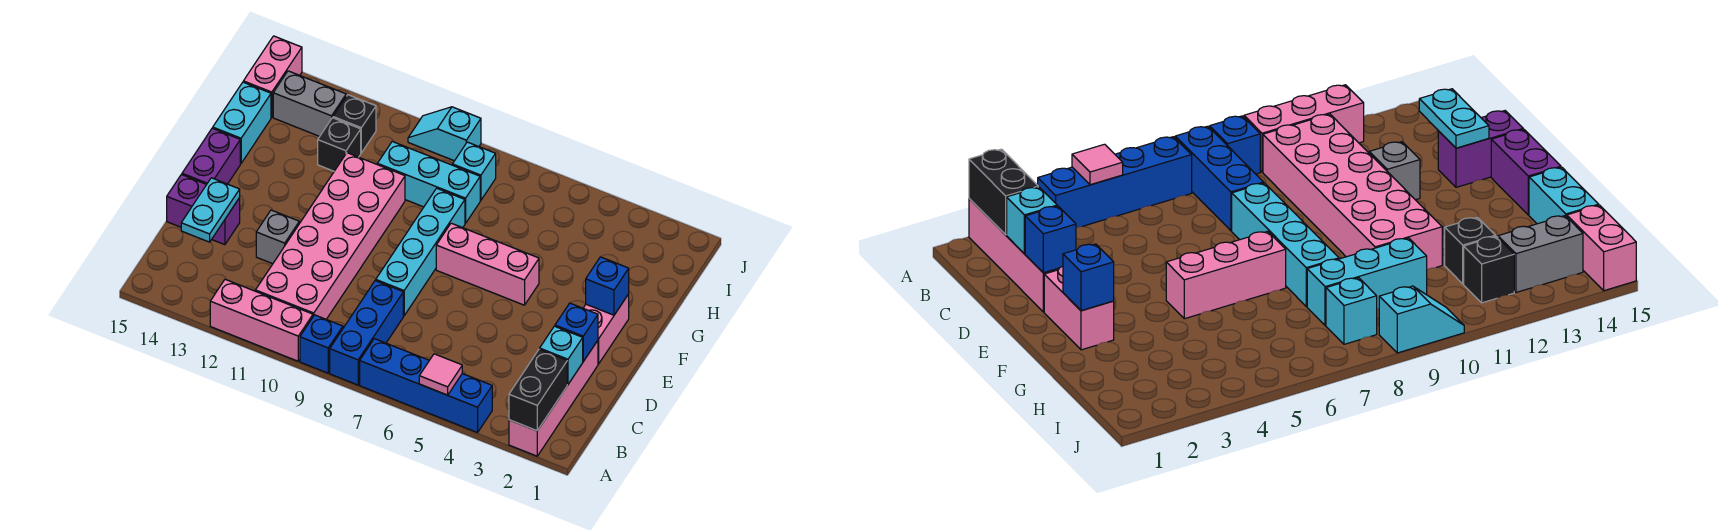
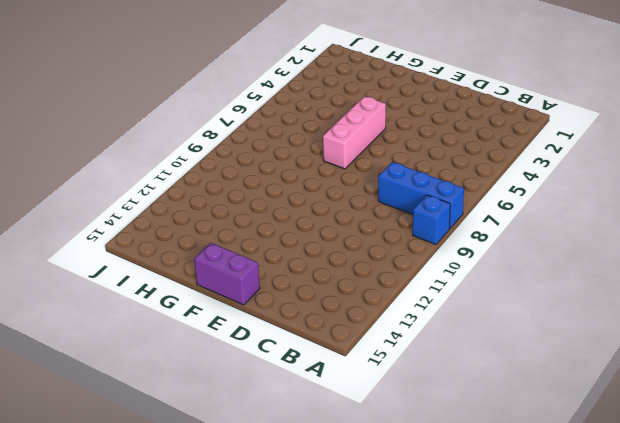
none -> pink brick A2:D2 level 1
none -> blue brick A4:A7 level 1
none -> pink brick A10:A12 level 1

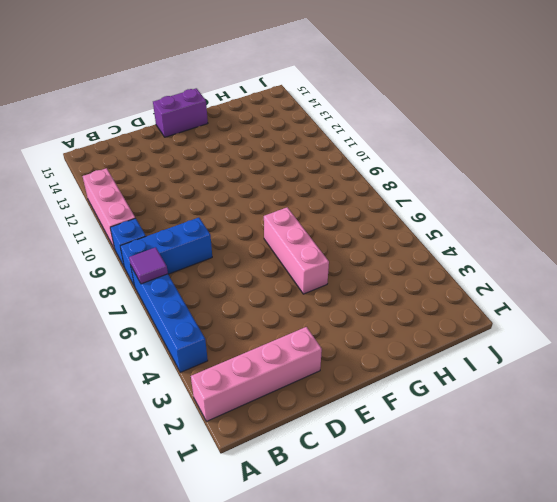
purple tile A7 level 2 -> none
none -> pink brick B10:G11 level 1
none -> cyan brick D8:G8 level 1
none -> grey brick D12 level 1

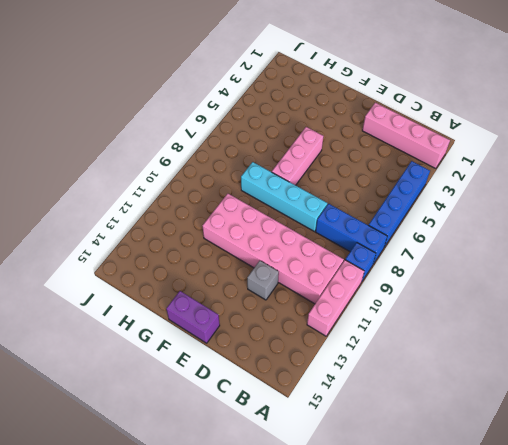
none -> purple brick D14:D15 level 1
none -> pink brick E2:F2 level 1
none -> cyan brick G15:H15 level 1

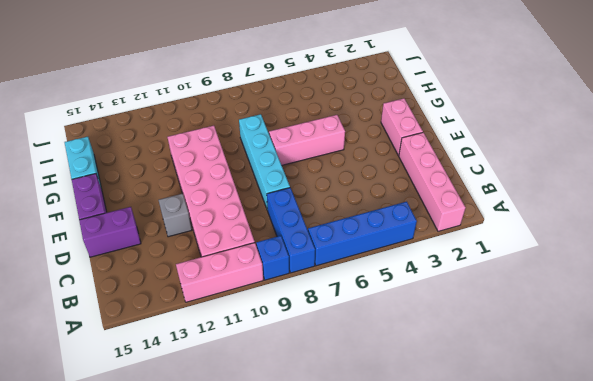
none -> cyan brick H8:H10 level 1
none -> black brick H12 level 1
none -> cyan brick I8 level 1

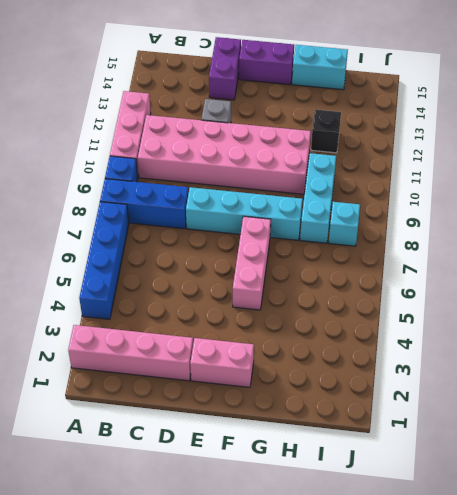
none -> black brick I12 level 1
none -> grey brick I13:I14 level 1
none -> pink brick I15:J15 level 1

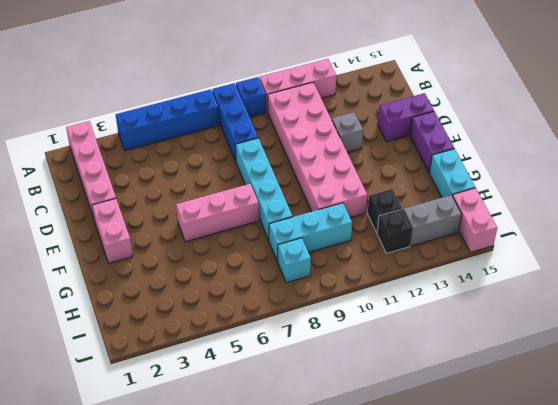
none -> cyan slope J9:J10 level 1 top 9
none -> black brick A2:B2 level 2
none -> pink tile A5 level 2

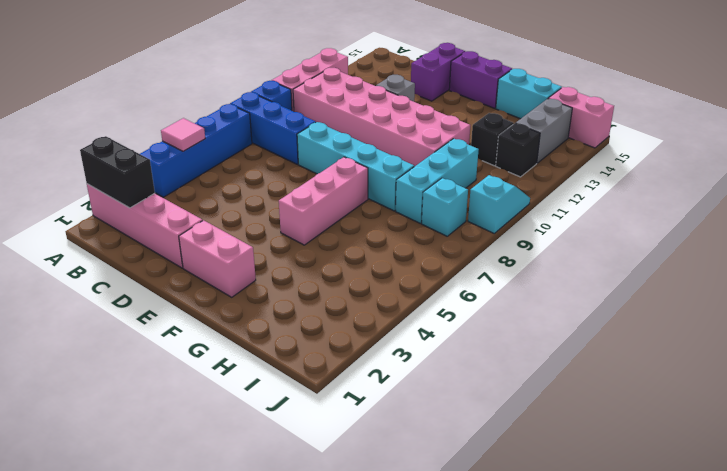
none -> cyan brick C2 level 2
none -> cyan plate C14:D14 level 2
none -> blue brick D2 level 2

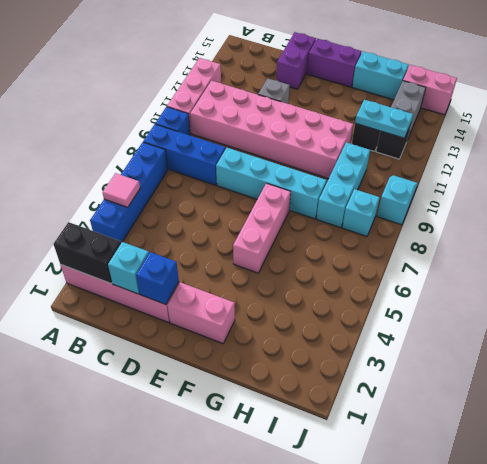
cyan plate H12:I12 level 2 -> cyan plate C14:D14 level 2
none -> blue brick F2 level 2

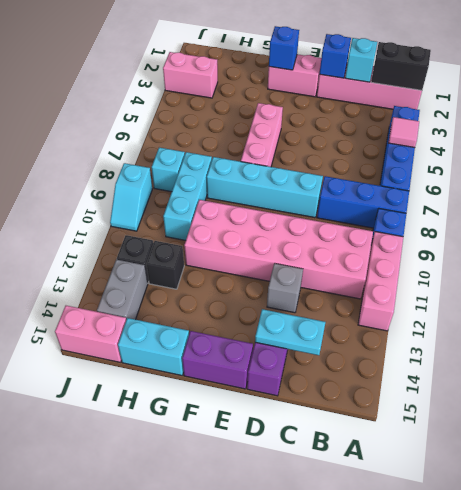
pink brick I3:J3 level 1 -> none

